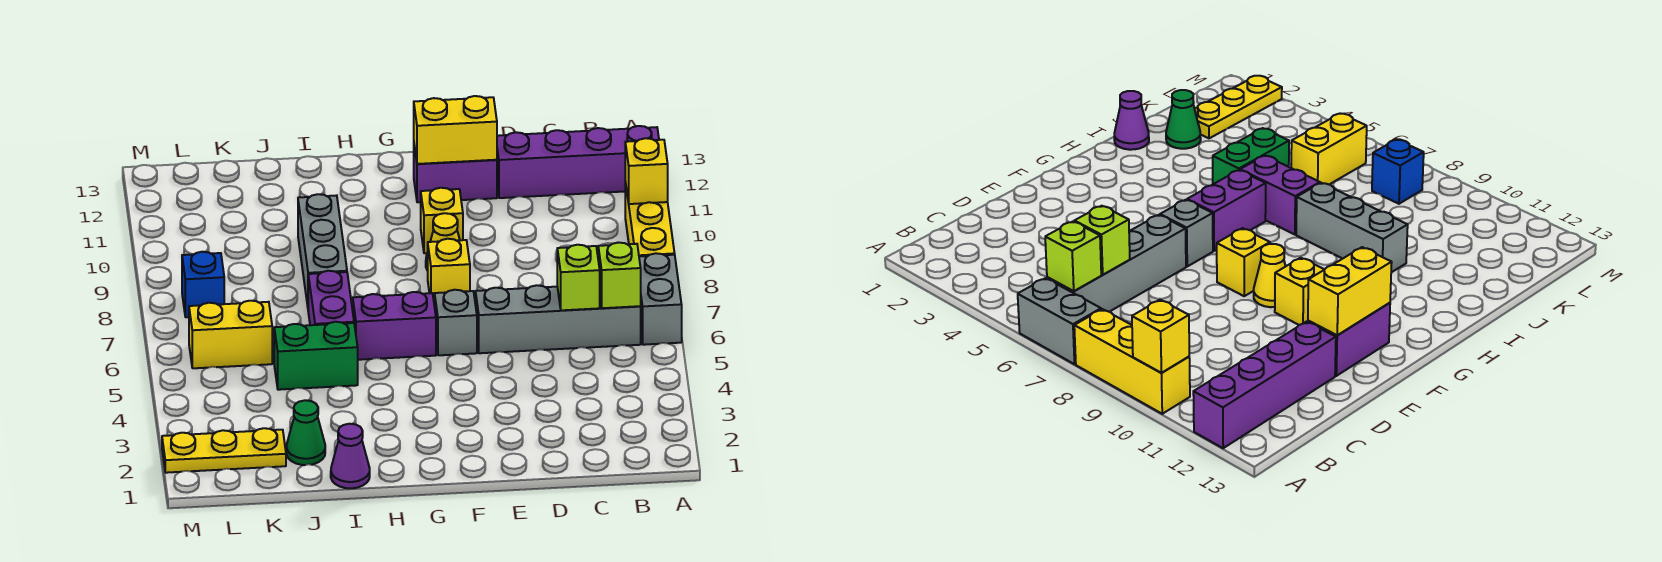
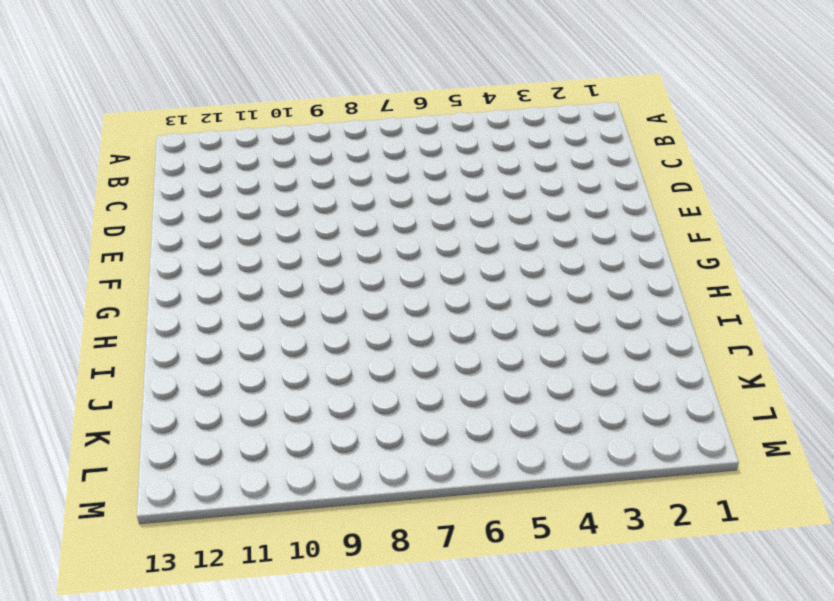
none -> grey brick A6:A7 level 1
none -> yellow brick A8:A10 level 1
none -> purple brick A12:D12 level 1

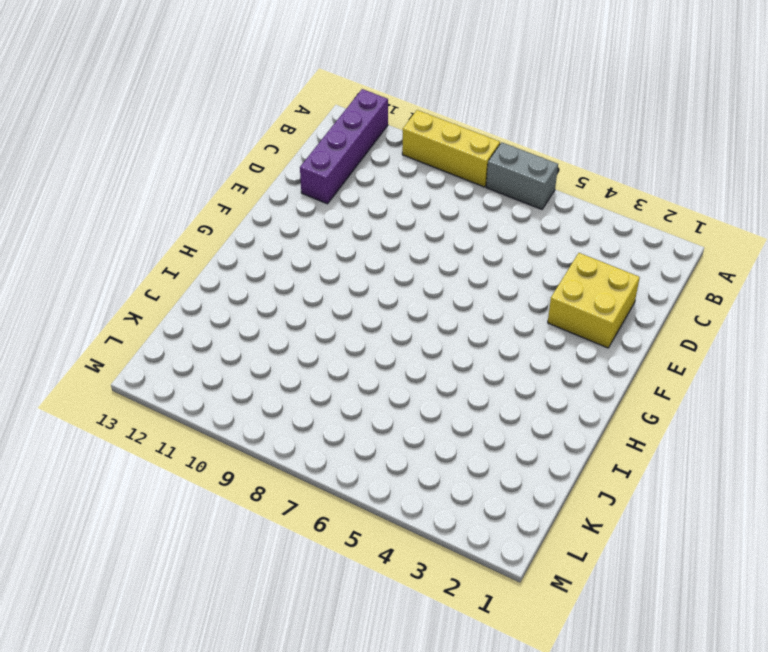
yellow brick D2:E3 level 1 -> none
none -> grey brick B6:E6 level 1
none -> purple brick E12:F12 level 1
none -> grey brick F6 level 1

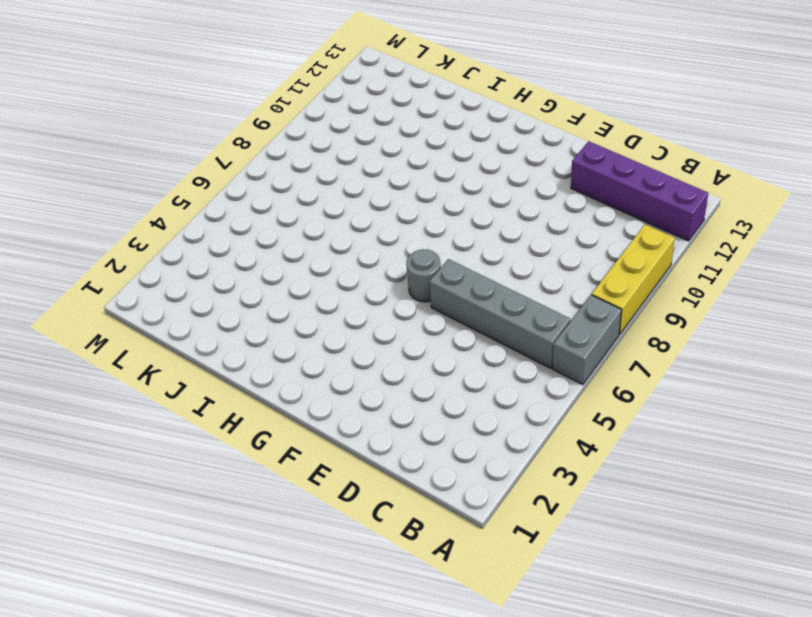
grey round brick F6 level 1 -> grey brick F6 level 1
none -> purple brick E12:F12 level 1
none -> yellow brick F8 level 1
none -> yellow cone F9 level 1

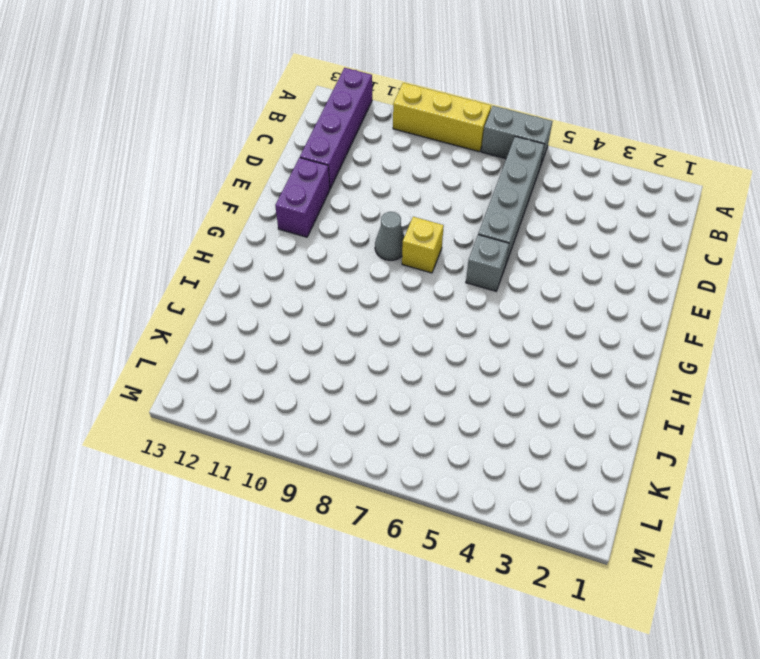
grey cone F9 level 1 -> yellow cone F9 level 1
none -> yellow brick F10 level 1
none -> purple brick G6:H6 level 1
none -> purple cone I1 level 1

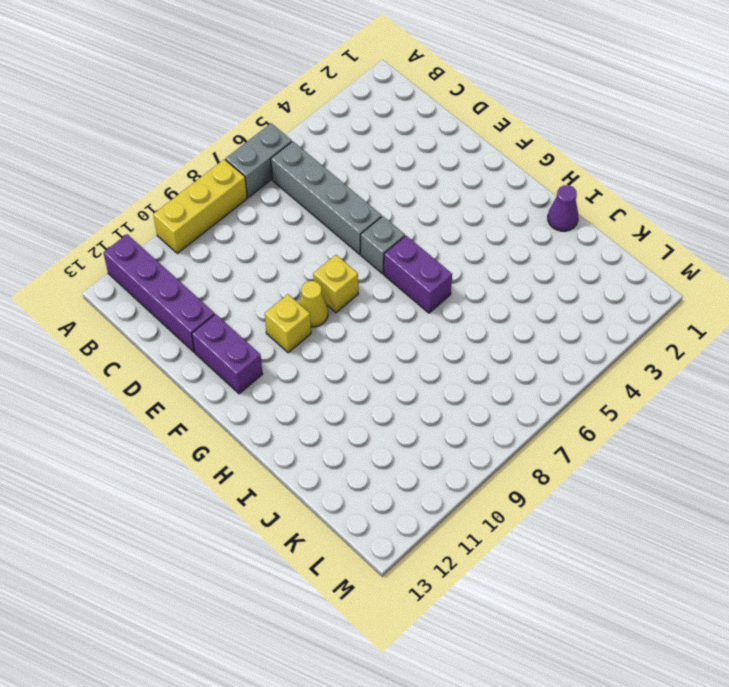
none -> green brick I5:J5 level 1
none -> purple brick I6:I7 level 1
none -> grey brick I8:I10 level 1

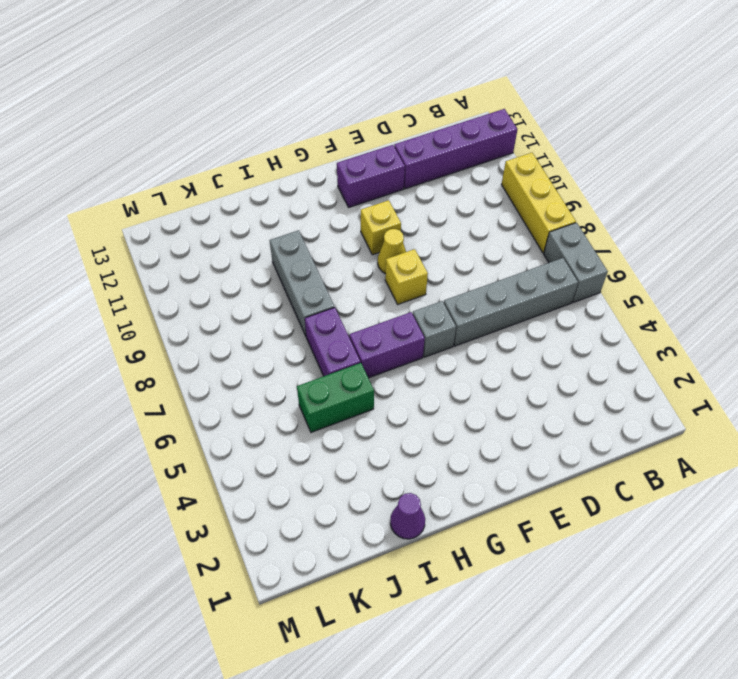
none -> green cone J2 level 1
none -> yellow plate K2:M2 level 1
none -> yellow brick K6:L6 level 1

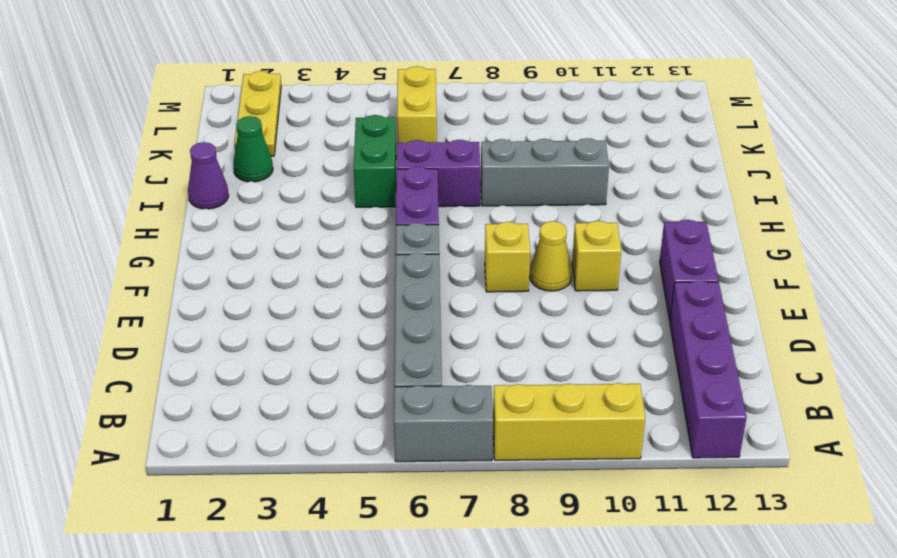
none -> blue brick L8 level 1
none -> yellow brick A10 level 2
none -> lime brick B6 level 2

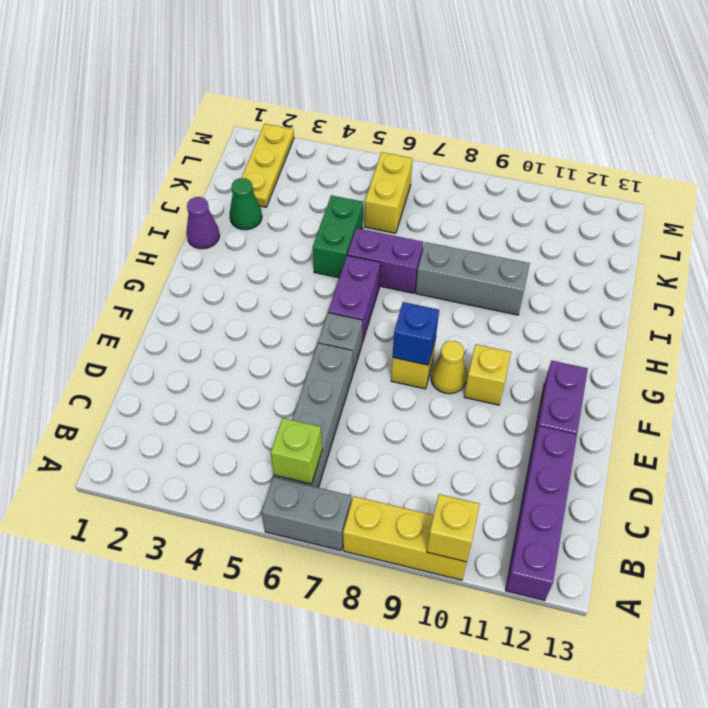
blue brick F8 level 2 -> blue brick L8 level 1
none -> lime brick C6 level 2
none -> yellow brick E12:F12 level 2

